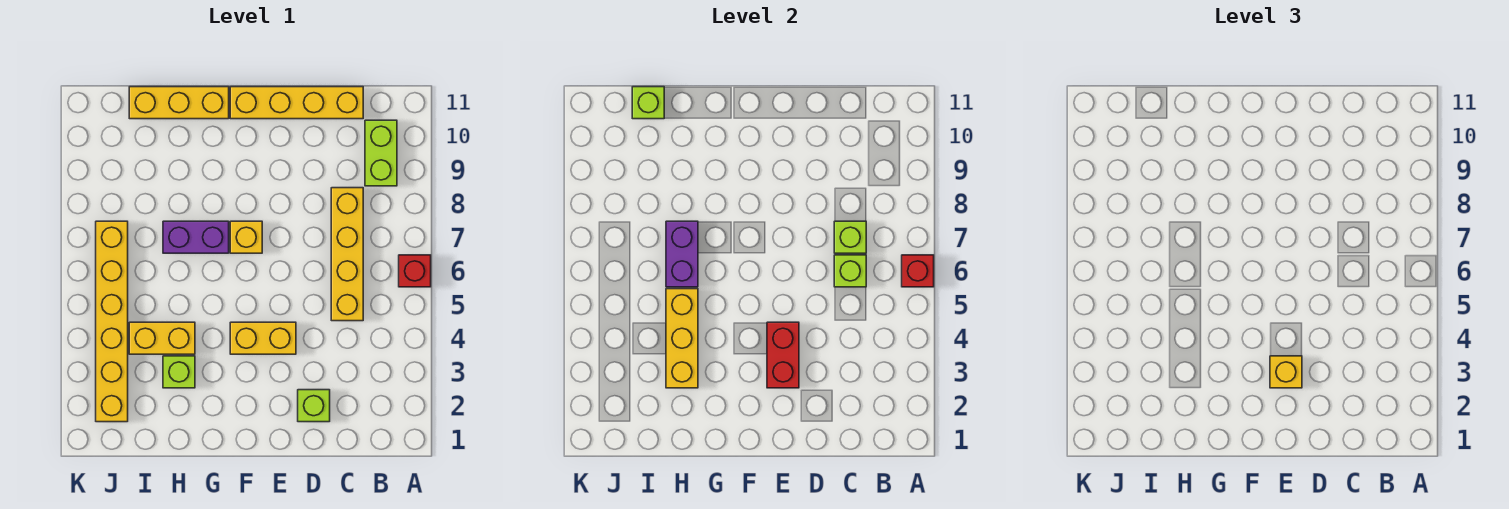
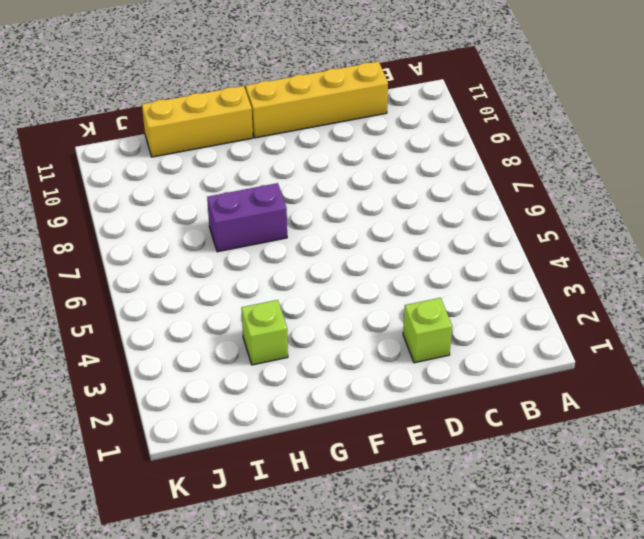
none -> red brick A6 level 1
none -> lime brick B9:B10 level 1
none -> yellow brick C5:C8 level 1

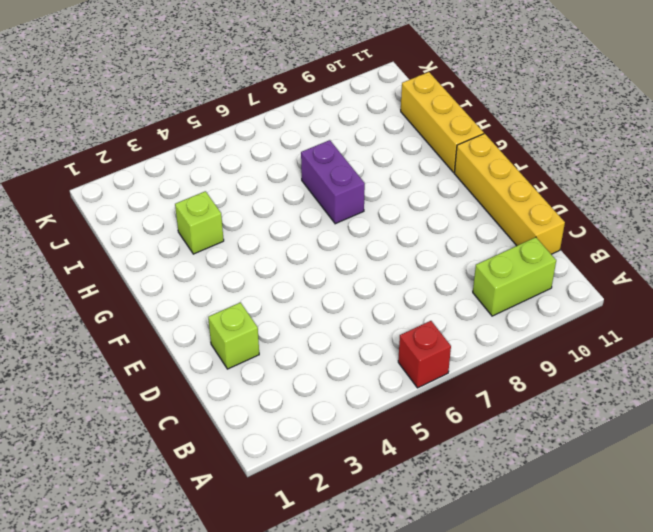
none -> yellow brick C5:C8 level 1
none -> yellow brick E4:F4 level 1
none -> yellow brick F7 level 1

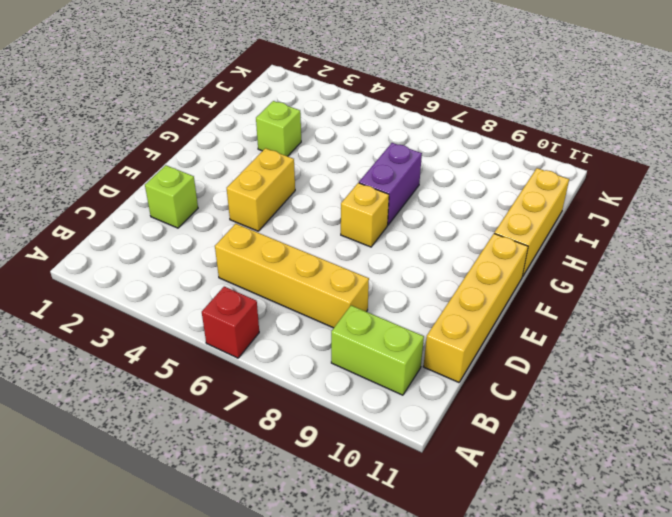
none -> yellow brick H4:I4 level 1
none -> yellow brick J2:J7 level 1
none -> red brick A6 level 2

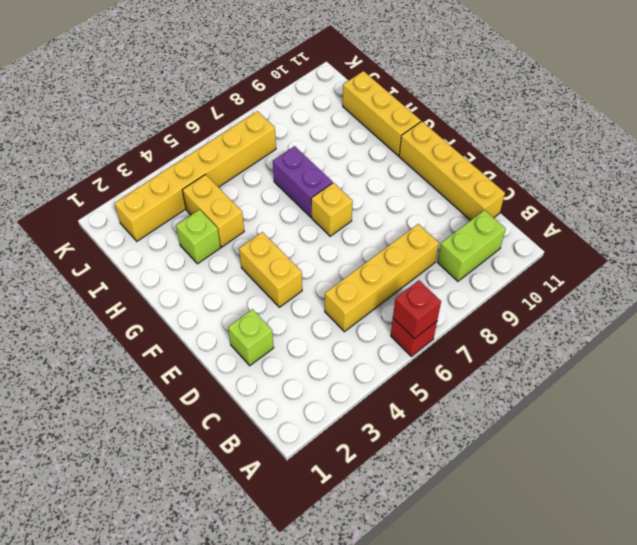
none -> lime brick C6 level 2
none -> lime brick C7 level 2
none -> red brick E3:E4 level 2

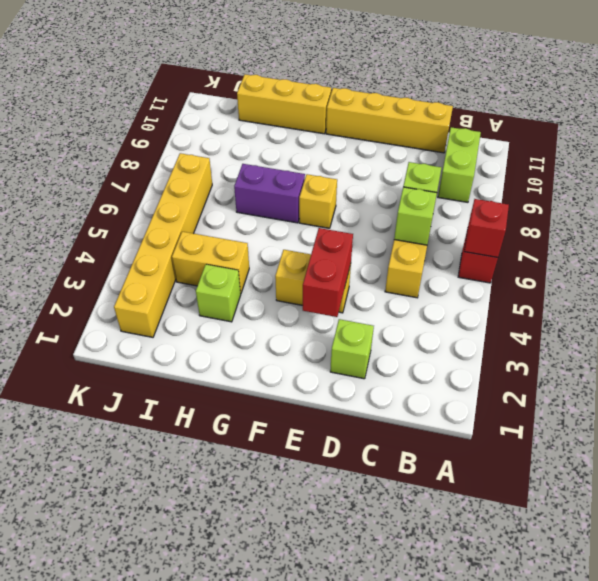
none -> yellow brick H3:H5 level 2
none -> purple brick H6:H7 level 2
none -> lime brick I11 level 2

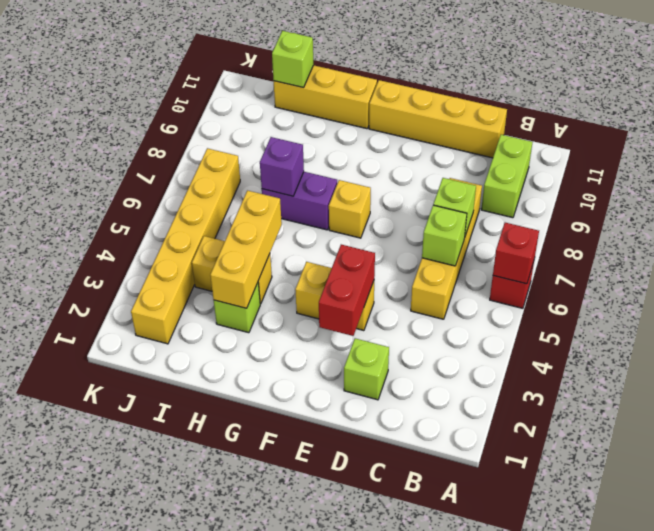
purple brick H7 level 2 -> purple brick H6:H7 level 2
none -> yellow brick E3 level 3

